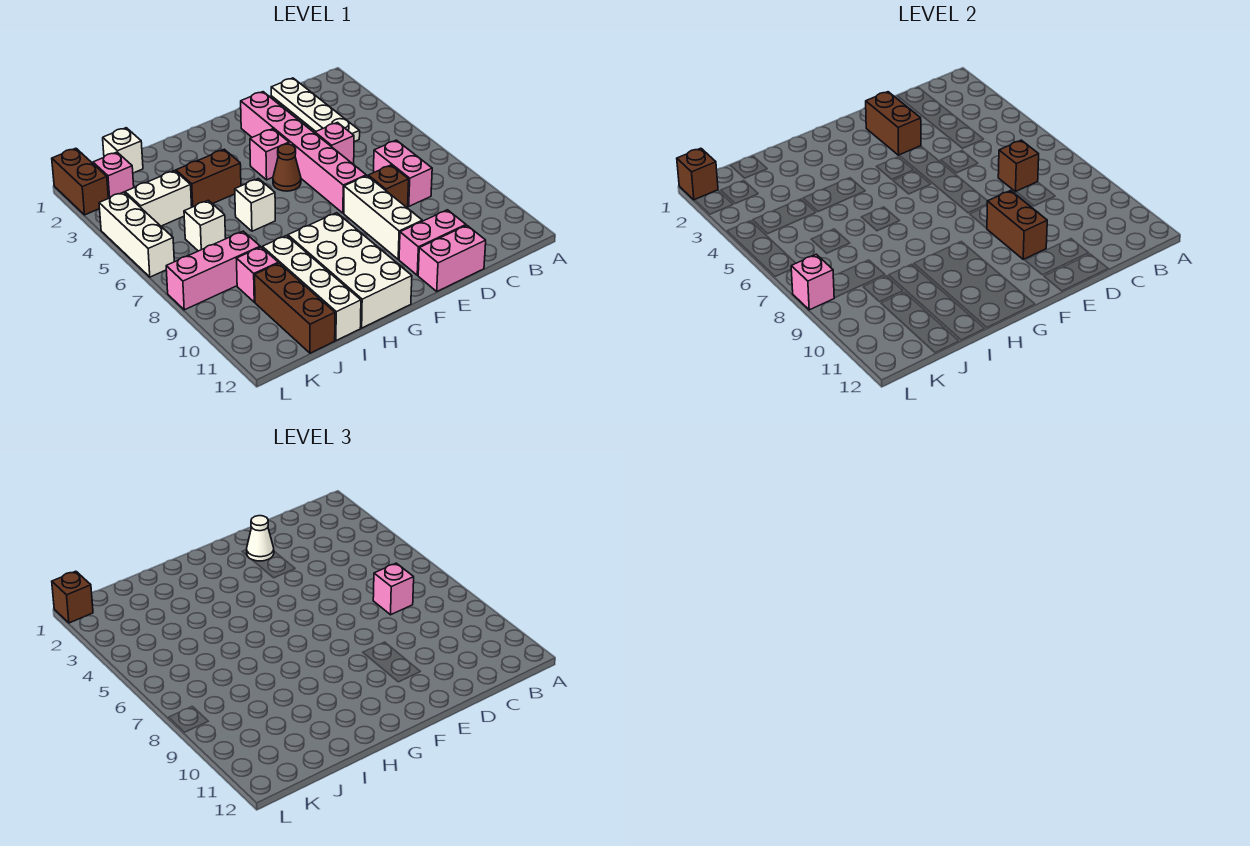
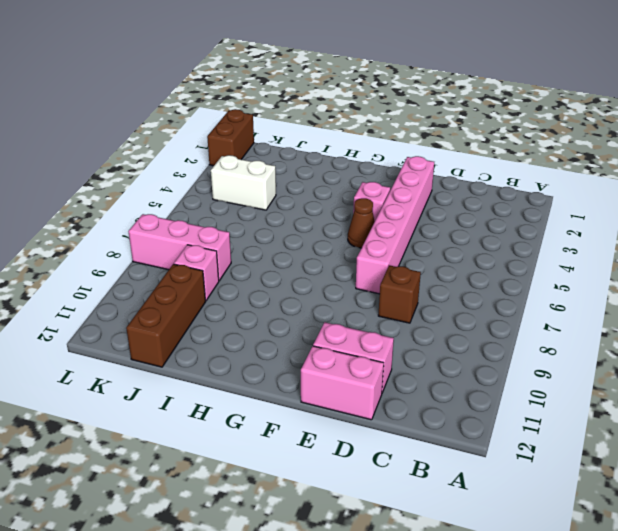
none -> white plate C1:C4 level 1
none -> pink brick C7:C8 level 1
none -> pink brick D5 level 1
none -> white brick E8:E10 level 1

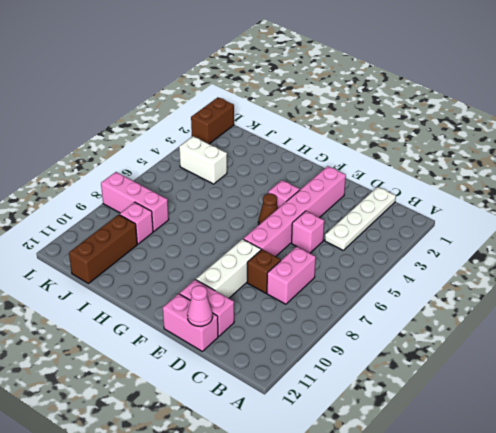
pink cone D12 level 2 -> none
none -> white brick G9:H12 level 1
none -> brown brick H4:I4 level 1
none -> white brick H6 level 1
none -> white brick I9:I12 level 1

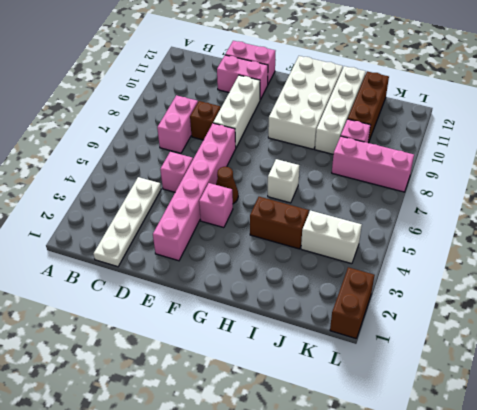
none -> white brick J1 level 1
none -> white brick J6 level 1
none -> pink brick K2 level 1
none -> white brick L4:L6 level 1

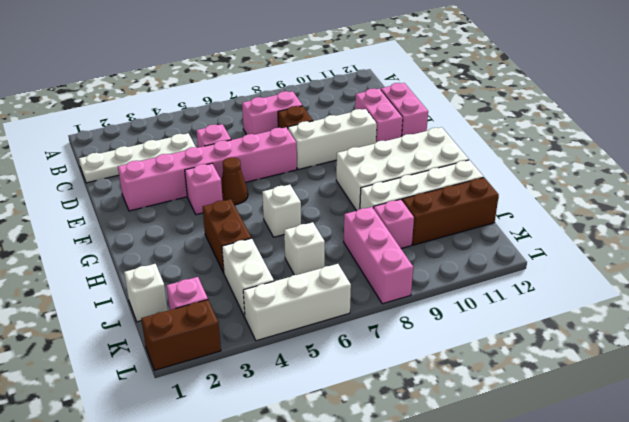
none -> brown brick C7 level 2
none -> brown brick E2:E3 level 2
none -> brown brick E9:E10 level 2
none -> brown brick L1 level 2

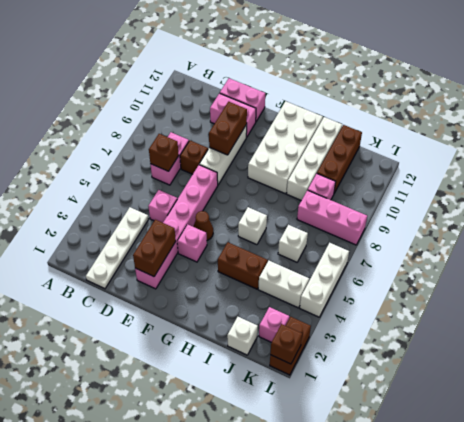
none -> pink brick L8 level 2
none -> pink brick C7 level 3
none -> white cone E2 level 3
none -> brown brick L1 level 3

